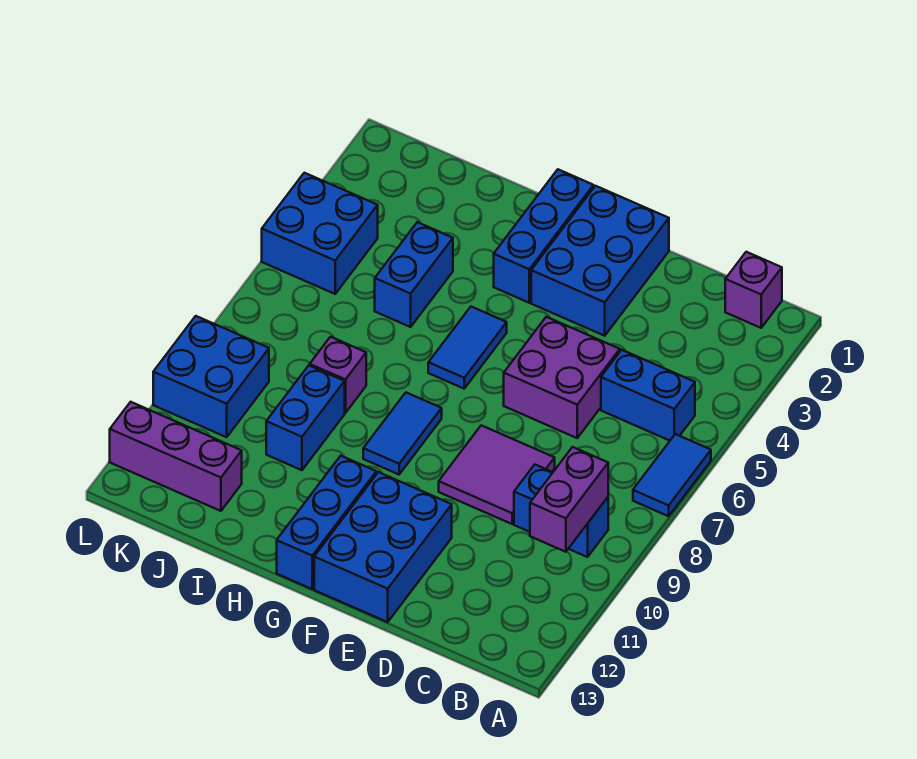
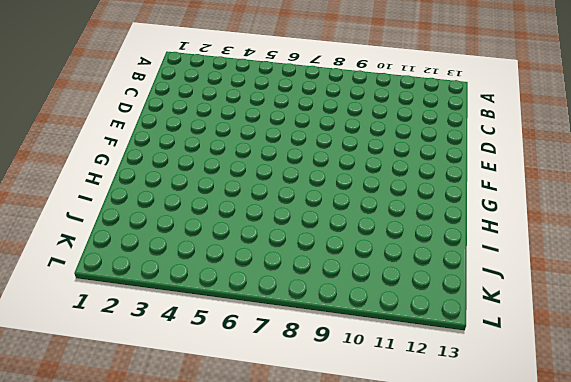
none -> blue tile A6:A7 level 1
none -> purple brick B1 level 1
none -> blue brick B5:C5 level 1

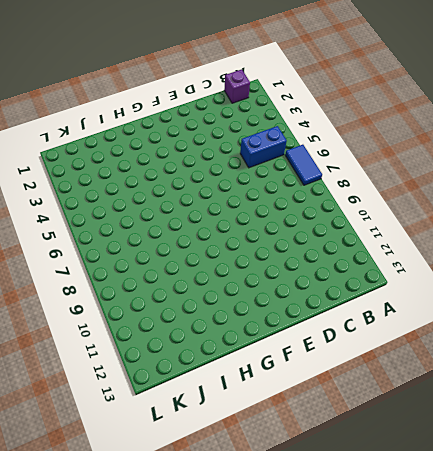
none -> blue brick B9:C9 level 1
none -> purple brick D5:E6 level 1
none -> purple tile D8:E9 level 1

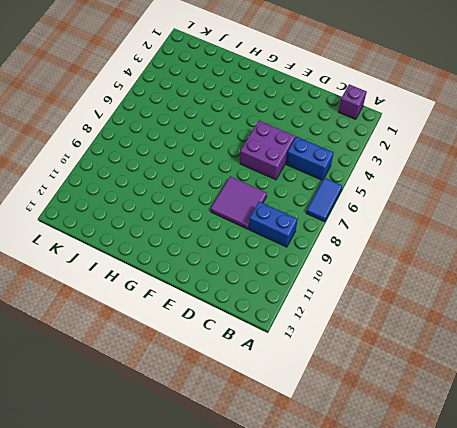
none -> blue brick E1:F3 level 1
none -> blue brick E11:F13 level 1
none -> blue brick G1:G3 level 1

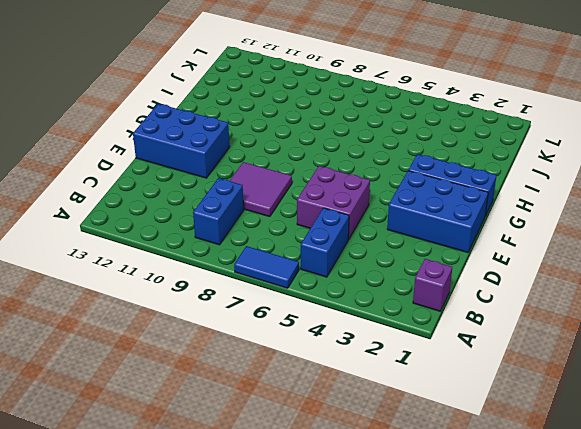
none -> blue tile G5:G6 level 1
none -> blue tile G8:G9 level 1
none -> blue brick G11:G13 level 1

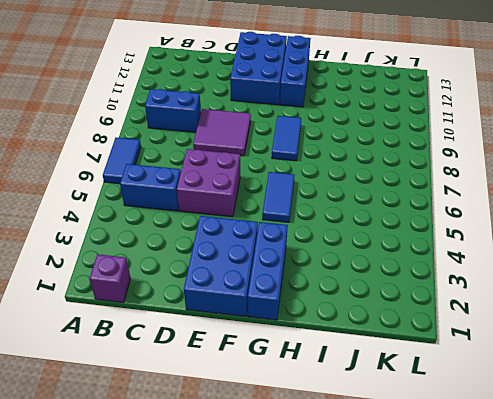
none -> blue brick I4:I5 level 1
none -> purple brick I8 level 1
none -> blue brick I9:I10 level 1

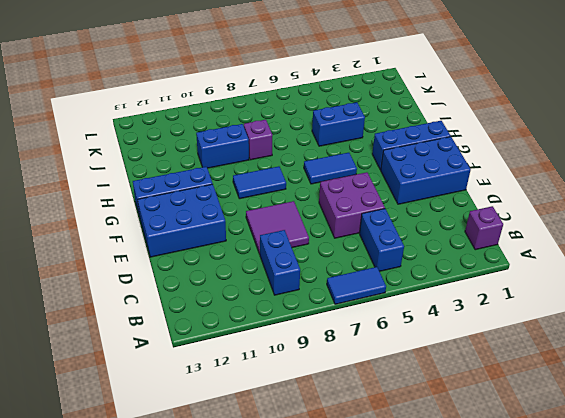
none -> purple brick J12:L12 level 1
none -> blue brick K4:L5 level 1
none -> blue brick K9:L10 level 1

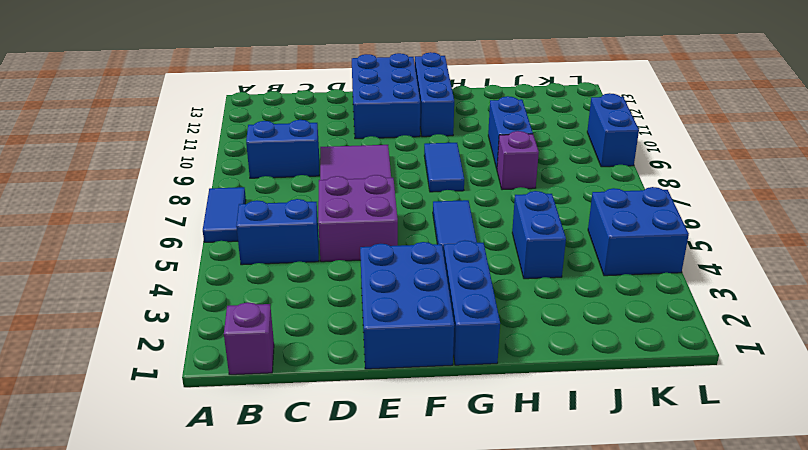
blue brick L9:L10 level 1 -> blue brick K9:L10 level 1
none -> purple brick J12:L12 level 1
none -> purple brick B9:B10 level 2

